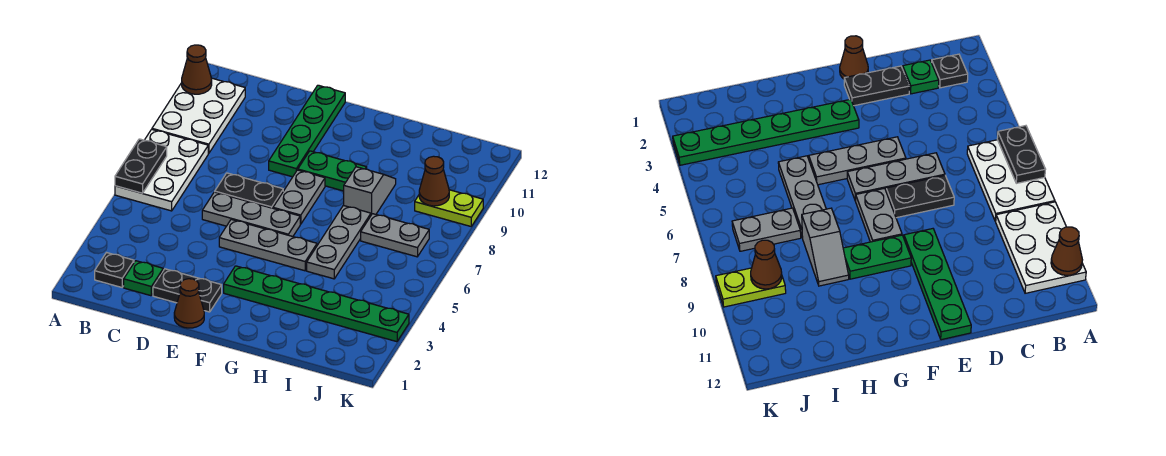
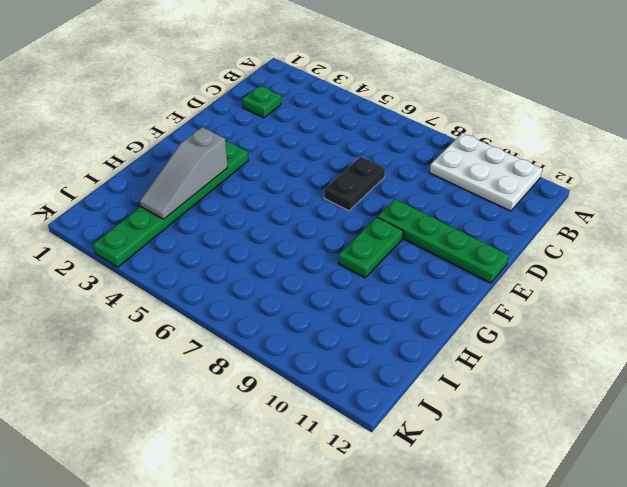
grey slope G3:I3 level 2 top G -> none
none -> white plate A6:B8 level 1
none -> black plate B2 level 1
none -> black plate D2:E2 level 1

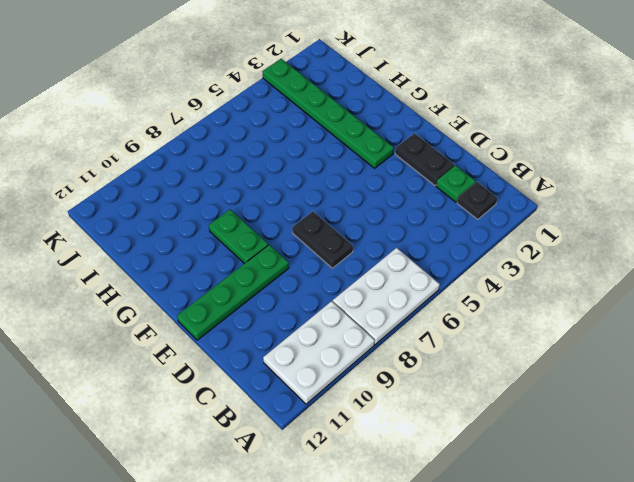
none -> grey plate D6:F6 level 1
none -> brown cone E1 level 1
none -> grey plate E5:G5 level 1

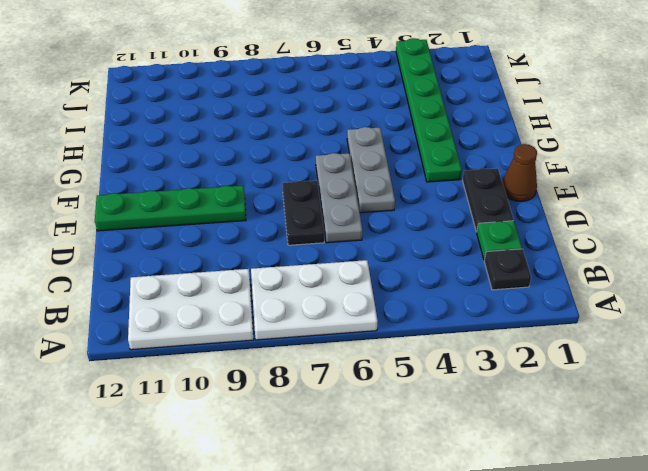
none -> grey plate F7:F8 level 1
none -> green plate F9:G9 level 1
none -> grey plate H5:H7 level 1

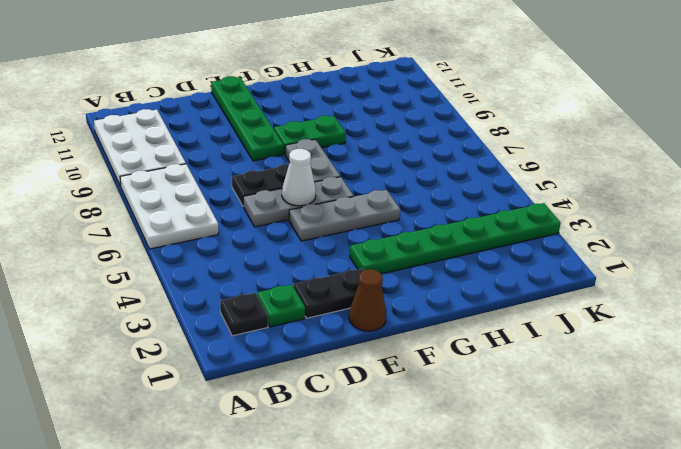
white cone E6 level 2 -> none
none -> grey plate H5:H7 level 1
none -> grey slope H8:H9 level 1 top 8
none -> grey plate I7:J7 level 1

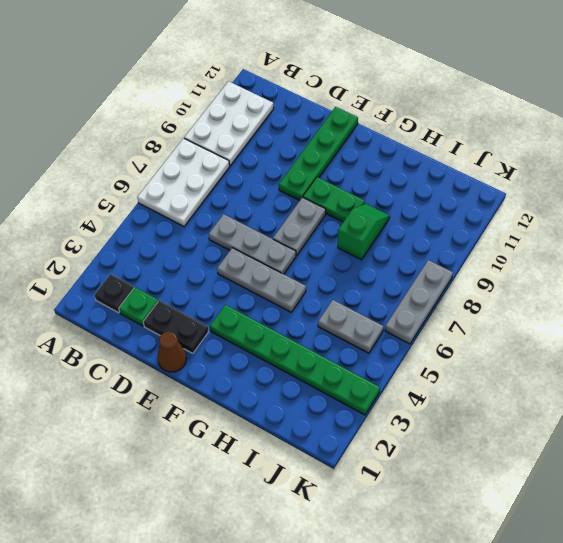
green slope H8:H9 level 1 top 8 -> grey slope H8:H9 level 1 top 8
grey plate I5:J5 level 1 -> grey plate I7:J7 level 1
grey plate K6:K8 level 1 -> grey plate H5:H7 level 1
none -> black plate D7:E7 level 1
none -> lime plate J9:K9 level 1
none -> black plate A6:A7 level 2

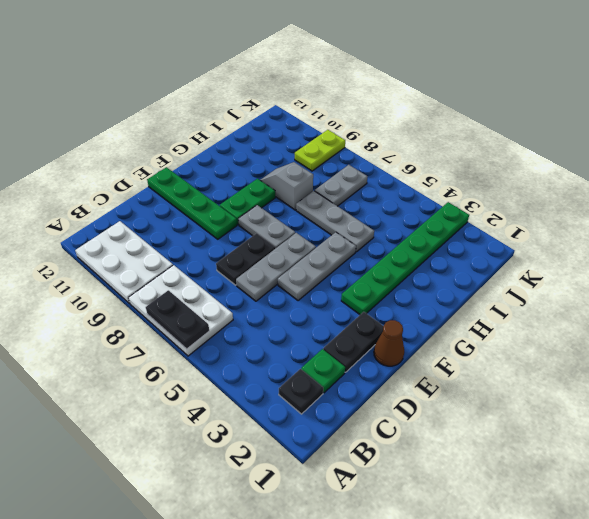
none -> brown cone A11 level 2
none -> brown cone J9 level 2

